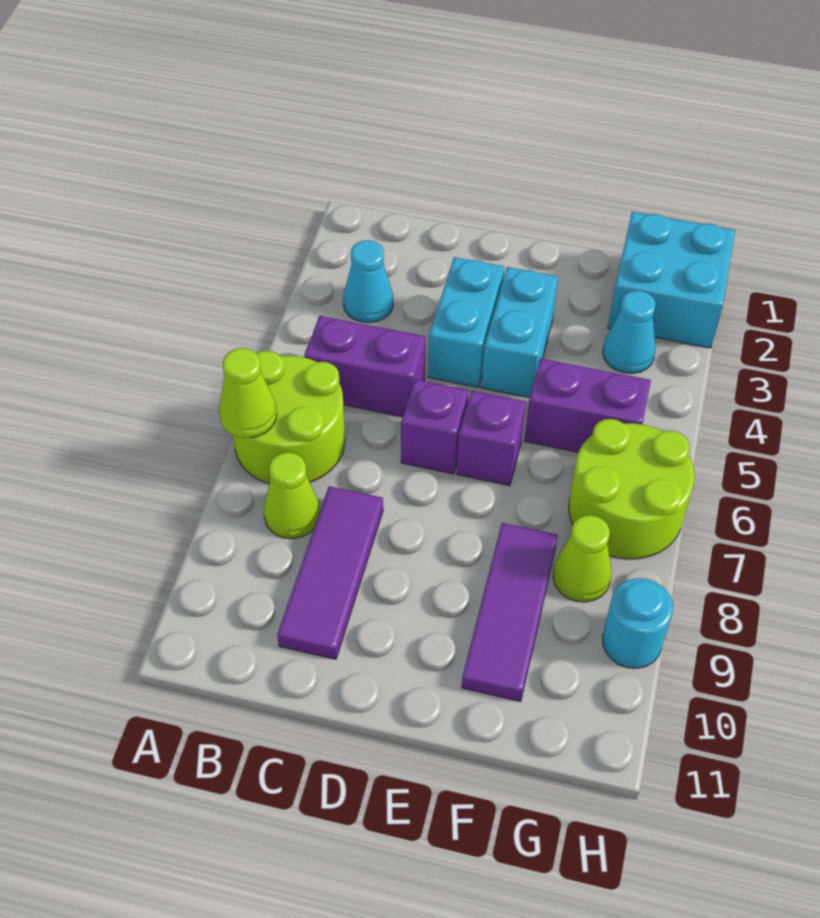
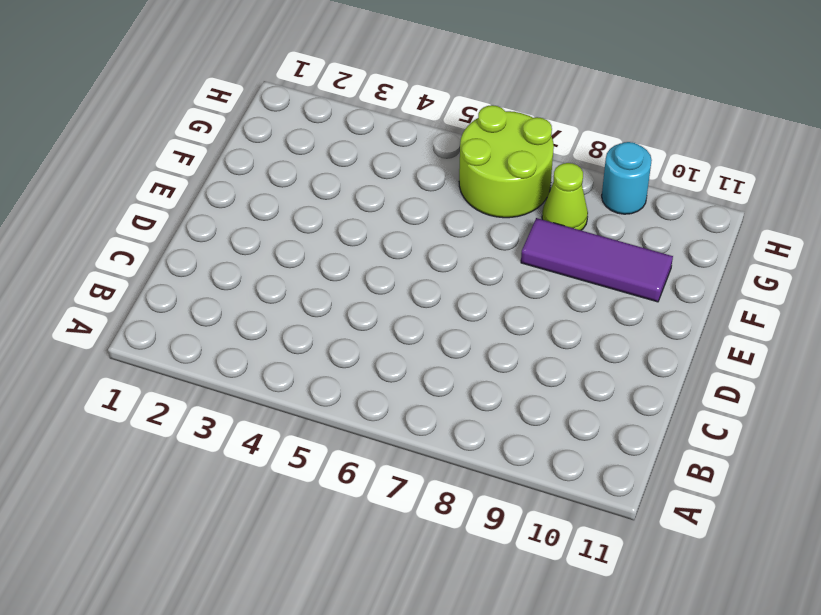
none -> lime round brick A6:B7 level 1
none -> cyan cone B3 level 1
none -> purple brick B5:C5 level 1

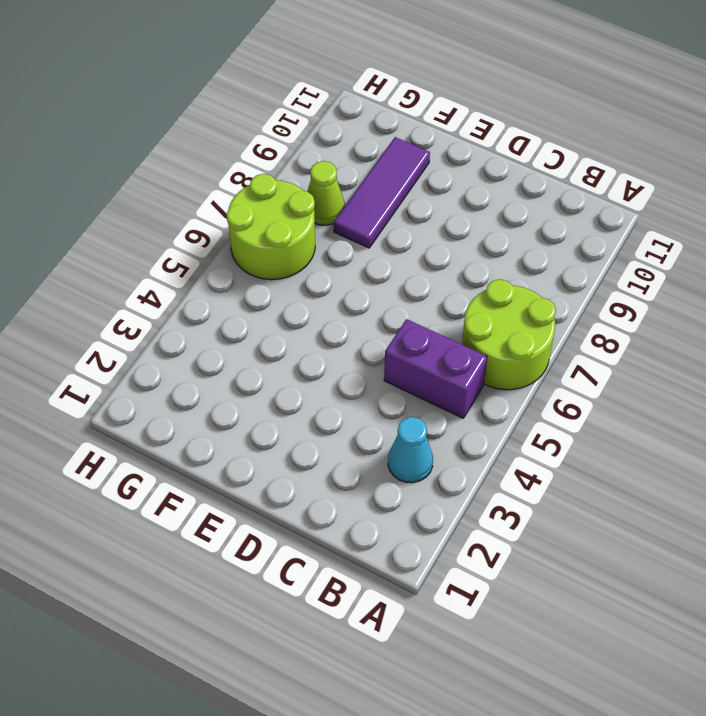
none -> lime cone B8 level 1
none -> purple tile C8:C10 level 1
none -> cyan brick D3:D4 level 1

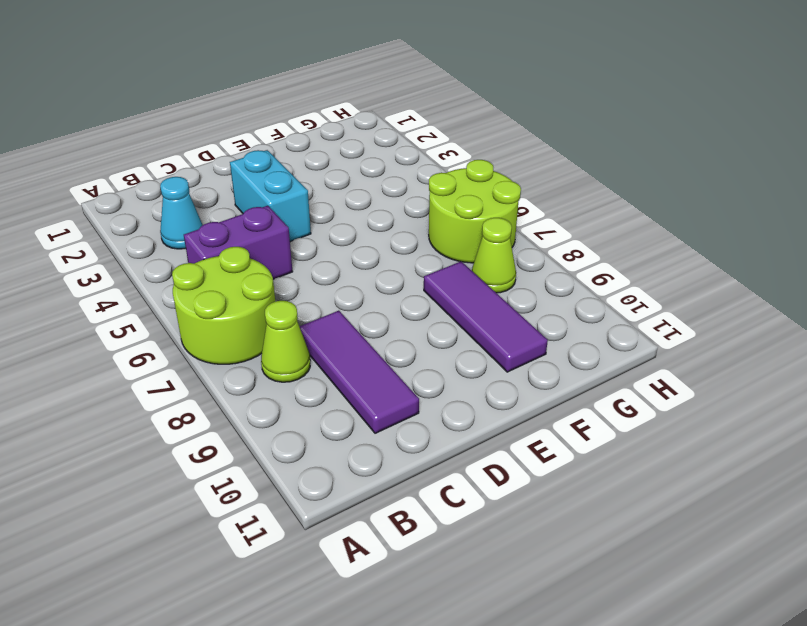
none -> purple brick D6 level 1
none -> cyan brick E3:E4 level 1
none -> purple brick E6 level 1

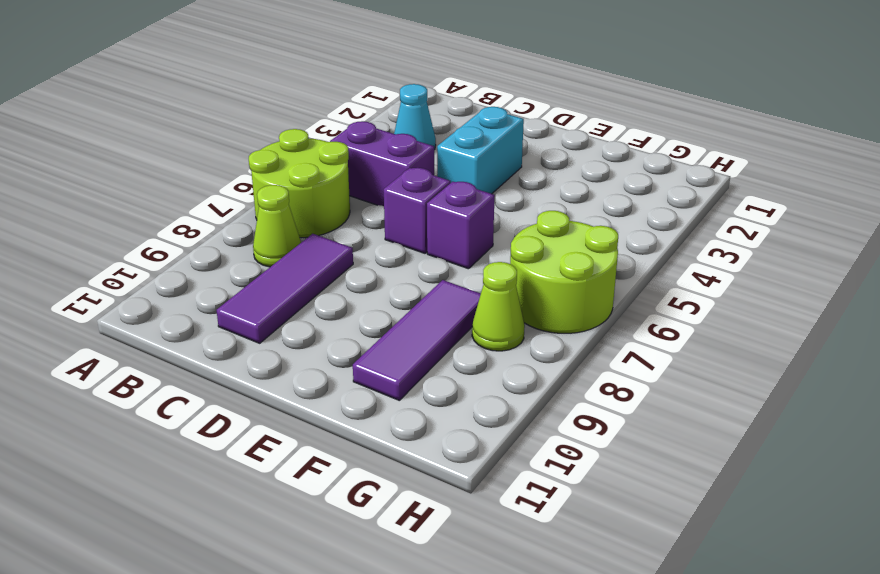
none -> cyan brick E3:E4 level 1
none -> purple brick F5:G5 level 1
none -> cyan brick G1:H2 level 1

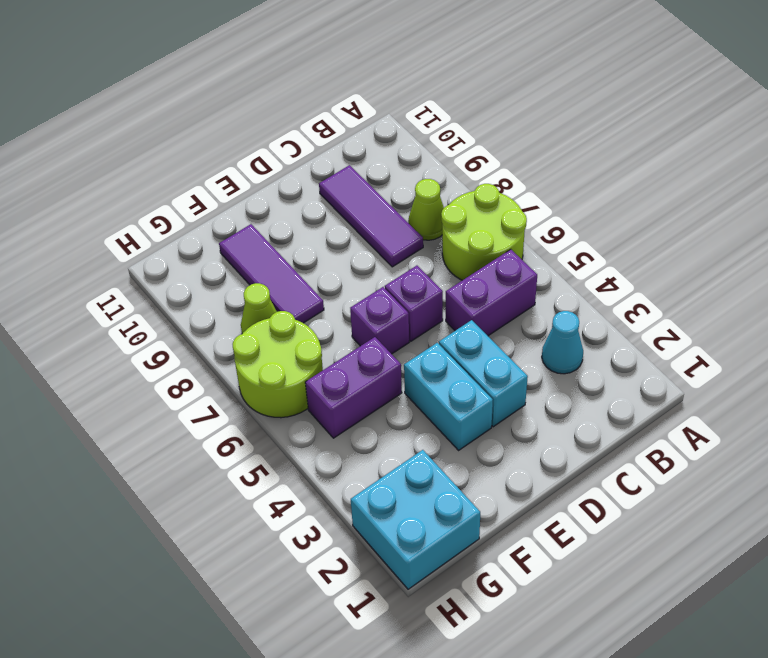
none -> cyan cone G3 level 1
none -> cyan round brick H9 level 1
none -> lime cone A7 level 2

